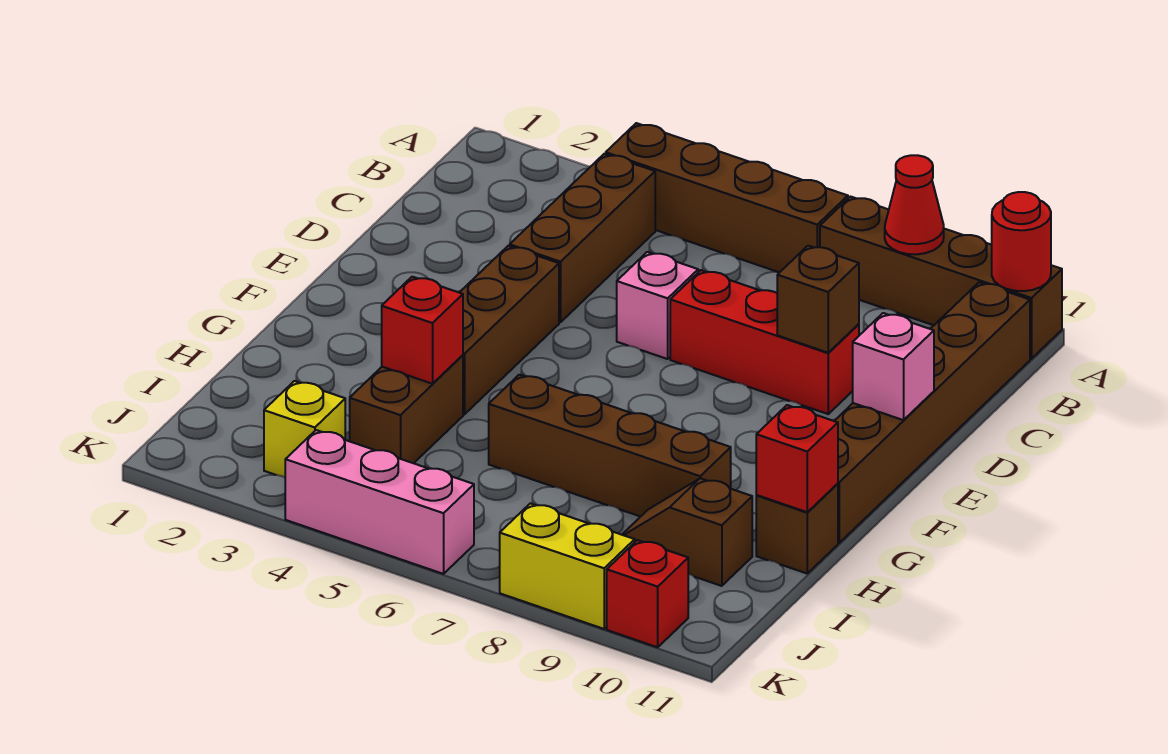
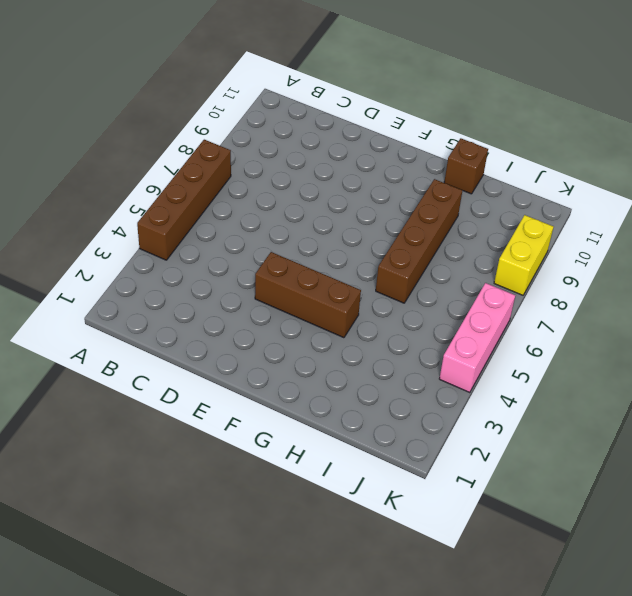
none -> brown brick A8:A11 level 1
none -> brown brick B4:D4 level 1
none -> brown brick B11:G11 level 1

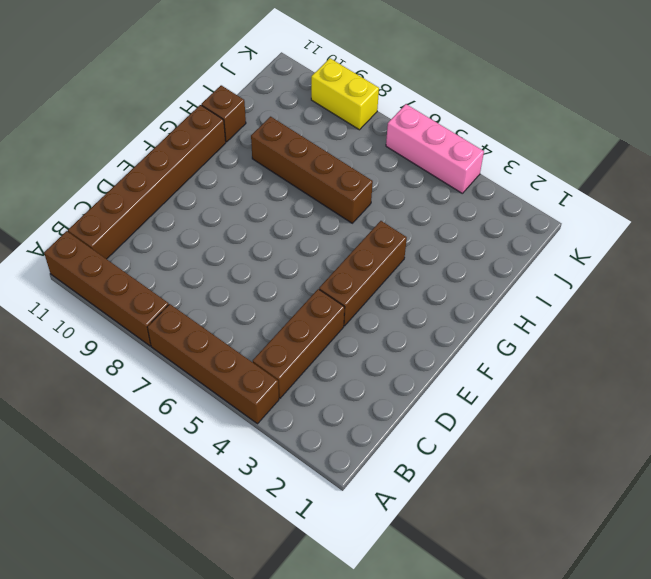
none -> pink brick D6 level 1
none -> red brick D7:D9 level 1
none -> brown brick H4:I4 level 1

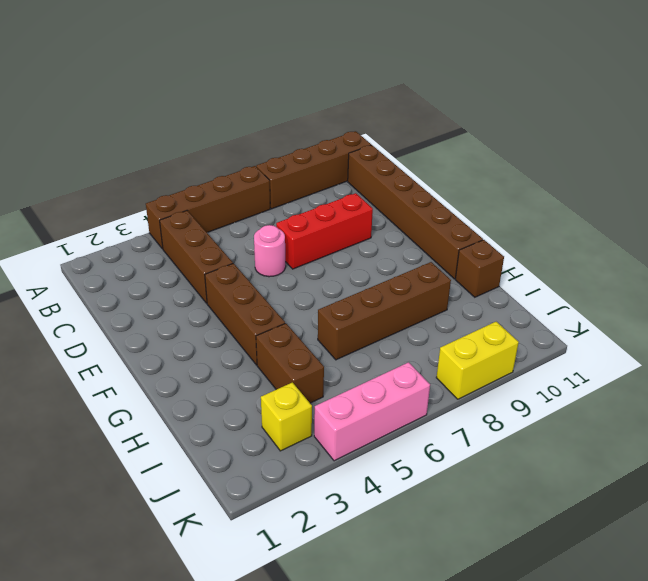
pink round brick D6 level 1 -> pink brick D6 level 1
none -> brown slope I9:I10 level 1 top 10
none -> red brick K10 level 1
none -> red cone A9 level 2

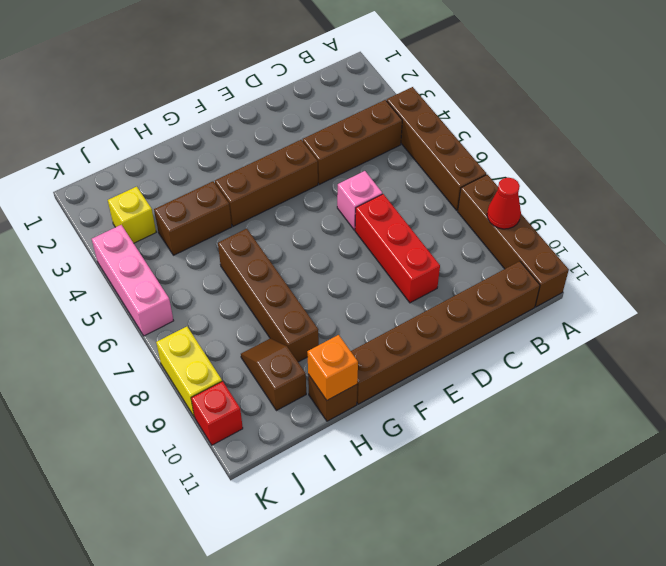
orange brick H11 level 2 -> red brick H11 level 2
none -> red round brick A11 level 2
none -> brown brick D9 level 2
none -> pink brick E11 level 2

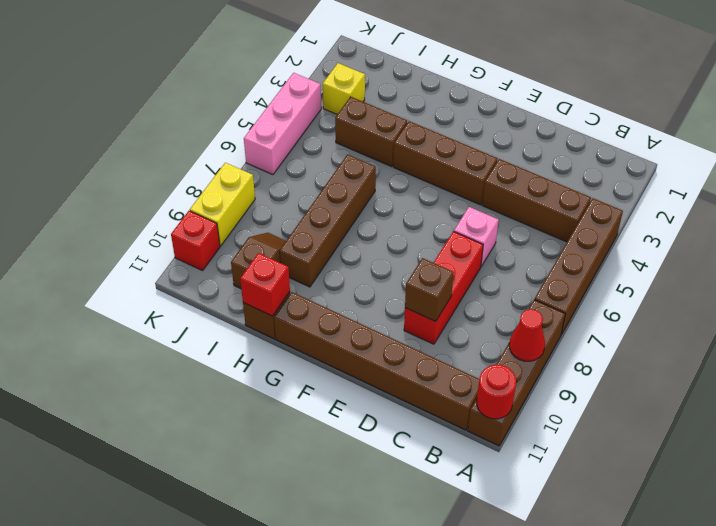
none -> pink brick E11 level 2
none -> red brick H4 level 2

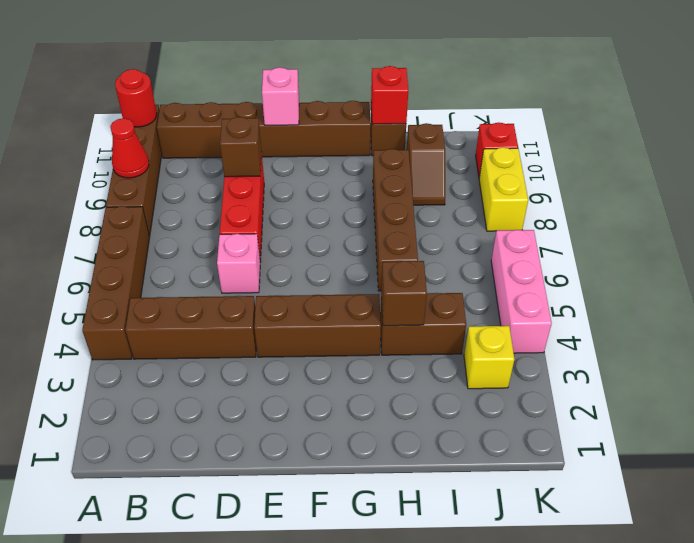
brown brick H4 level 2 -> red brick H4 level 2

